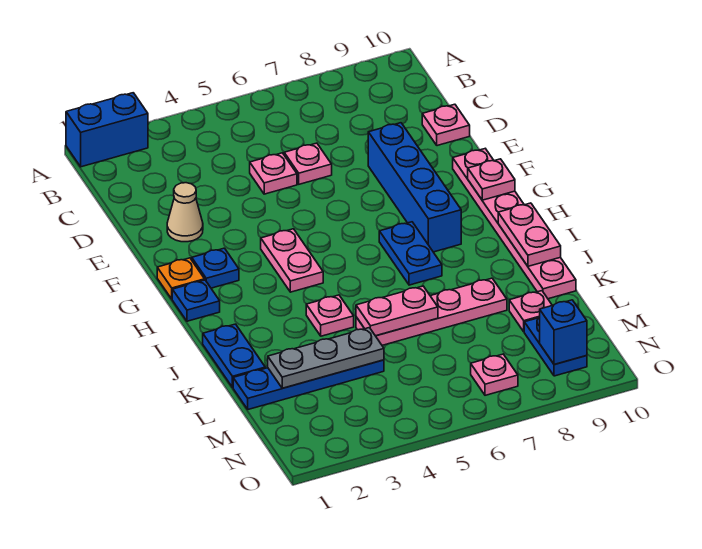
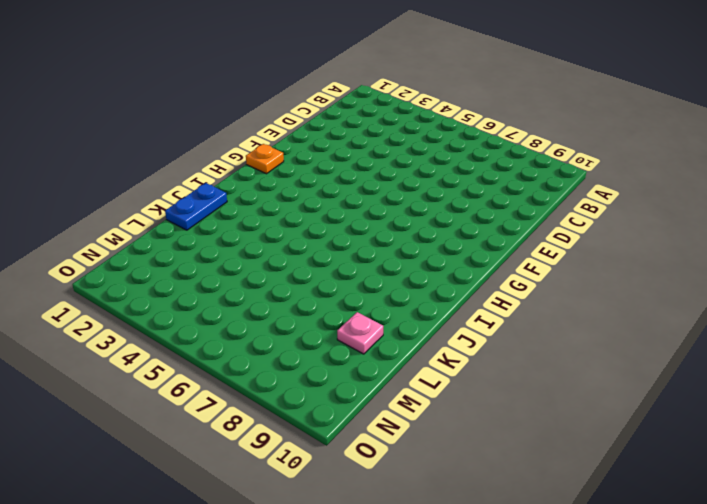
none -> blue brick A1:A2 level 1
none -> pink plate D5 level 1
none -> pink plate D6 level 1

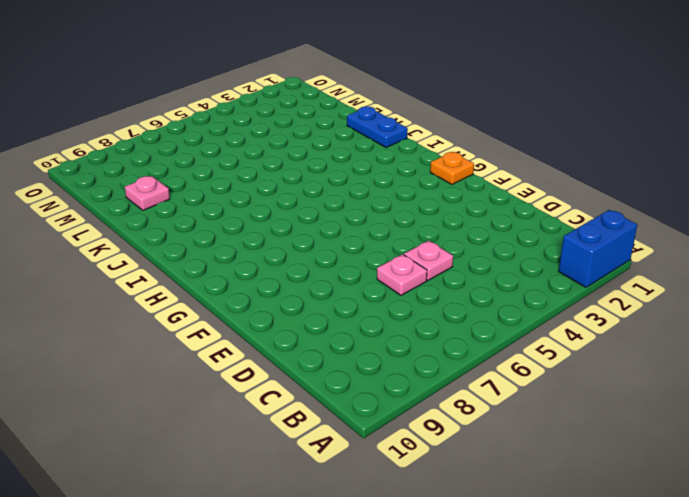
none -> pink plate D10 level 1
none -> tan cone E2 level 1
none -> blue brick E8:H8 level 1

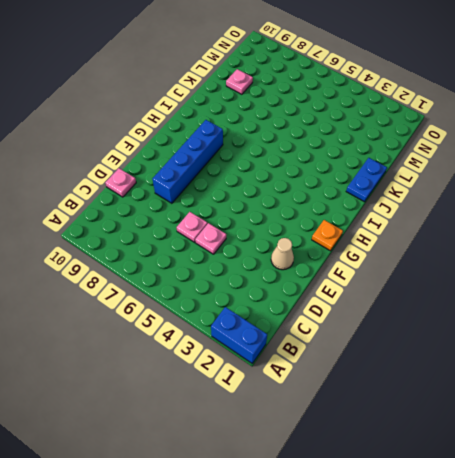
none -> pink plate F10:K10 level 1
none -> blue plate G2 level 1
none -> pink plate G4:H4 level 1

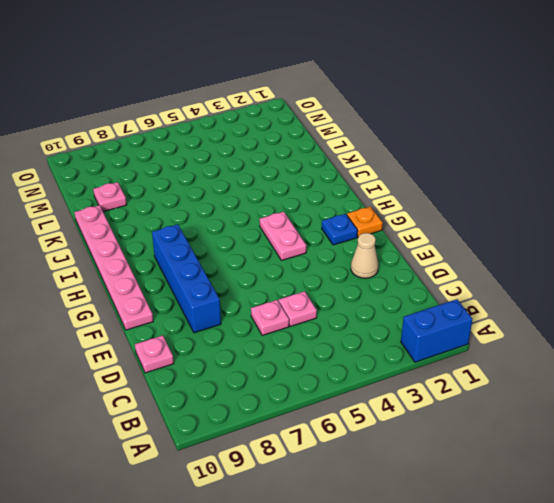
none -> blue plate H1 level 1
none -> blue plate H7:I7 level 1
none -> blue plate J1:K1 level 1

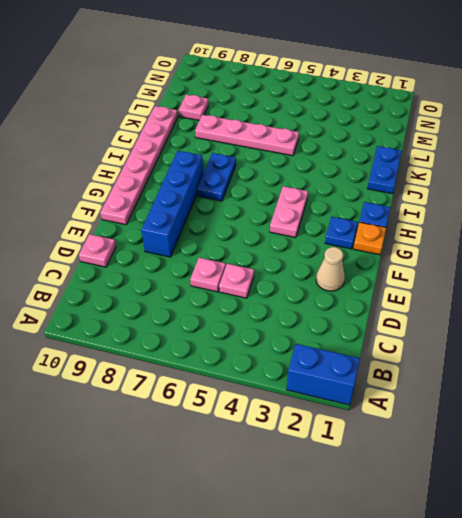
none -> pink plate J4 level 1
none -> blue plate L1:L4 level 1
none -> blue plate M9:N9 level 1

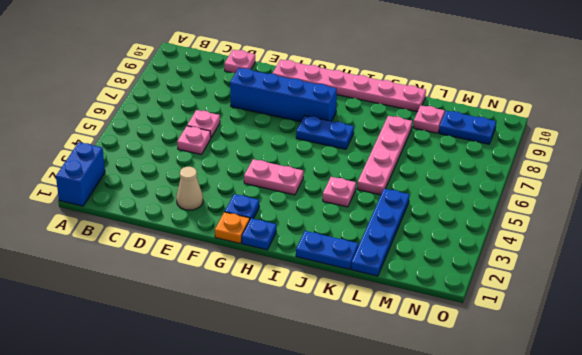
none -> pink plate N7 level 1
none -> pink plate G10 level 2
none -> pink plate I10:J10 level 2

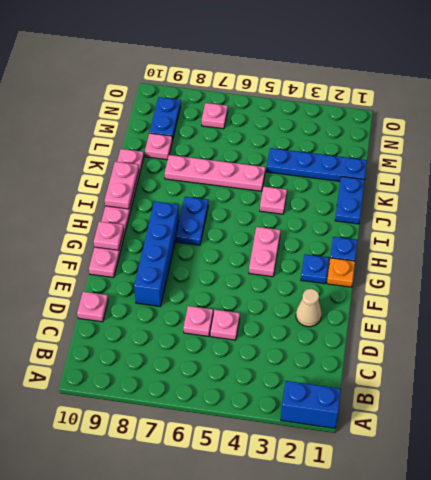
none -> pink plate K5:K6 level 2
none -> grey plate L2:L4 level 2
none -> blue brick N9 level 2

